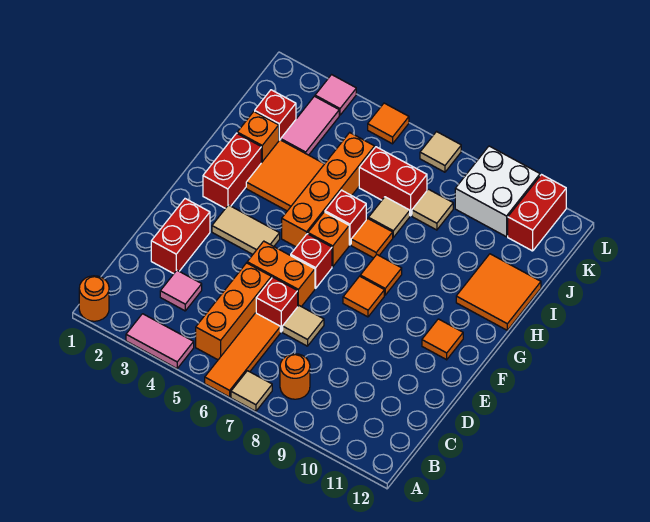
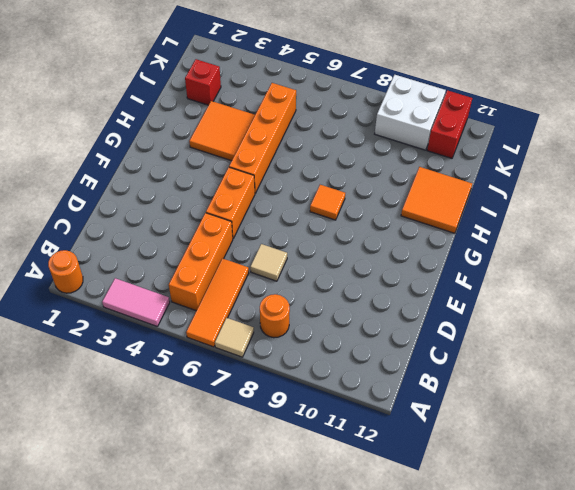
orange brick E5:F5 level 1 -> orange brick E5:E6 level 1
none -> pink tile C3 level 1
none -> red brick D2:E2 level 1
none -> red brick D6 level 1
none -> tan tile F3:F4 level 1

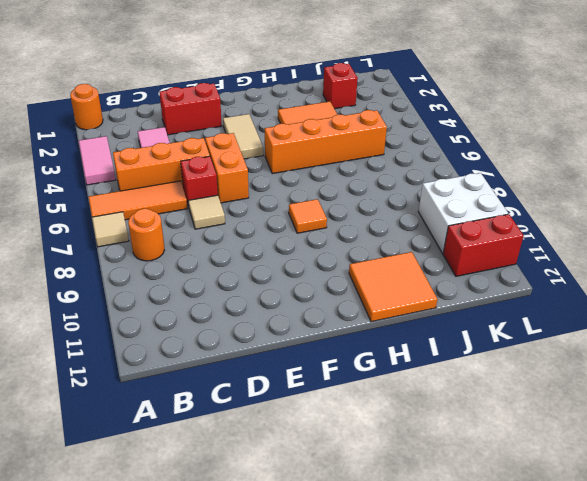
none -> red brick F6 level 1
none -> orange tile F8 level 1
none -> orange tile F11 level 1
none -> red brick G2:H2 level 1

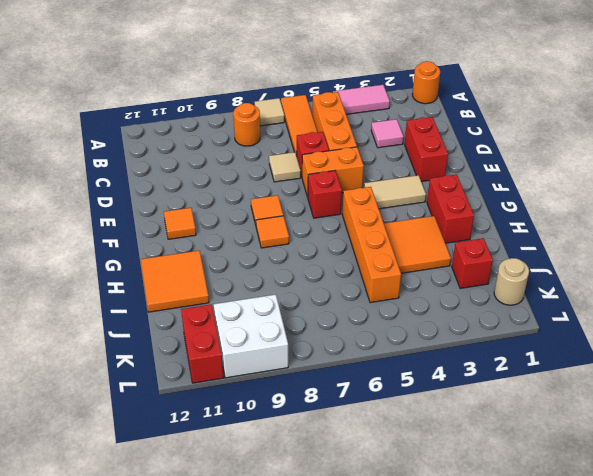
tan round brick K1 level 1 -> none
none -> orange brick G6 level 1
none -> red brick H6 level 1
none -> orange tile H7 level 1
none -> orange brick I2 level 1

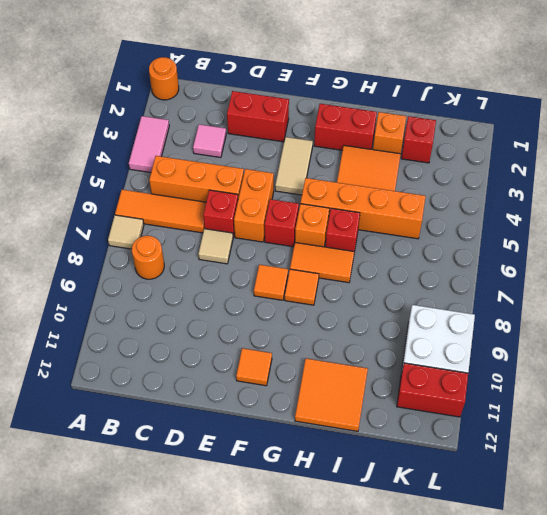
orange tile G7:H7 level 1 -> orange tile H7 level 1
none -> tan tile I7 level 1
none -> pink tile J3:K3 level 1
none -> red brick J6:J7 level 1
none -> tan tile J8 level 1

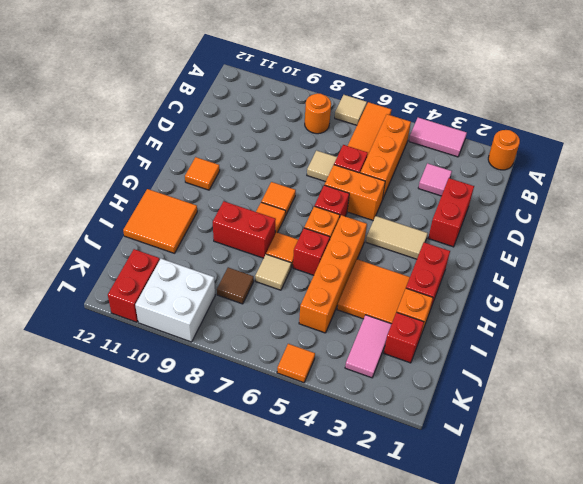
red brick H8:H9 level 1 -> red brick J6:J7 level 1
brown tile J8 level 1 -> tan tile J8 level 1
none -> pink tile L3 level 1
none -> tan tile L7 level 1

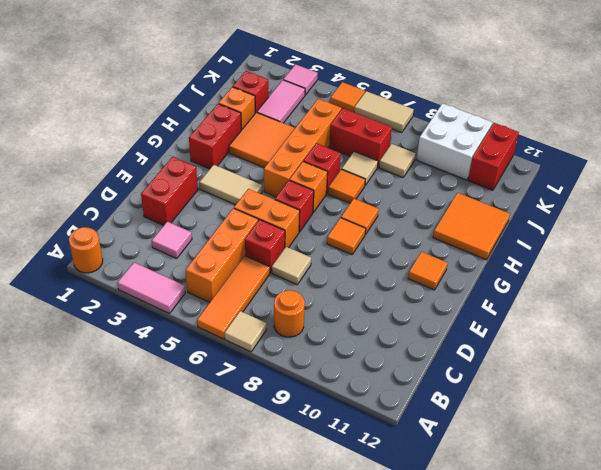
tan tile L6:L7 level 1 -> tan tile L7 level 1

